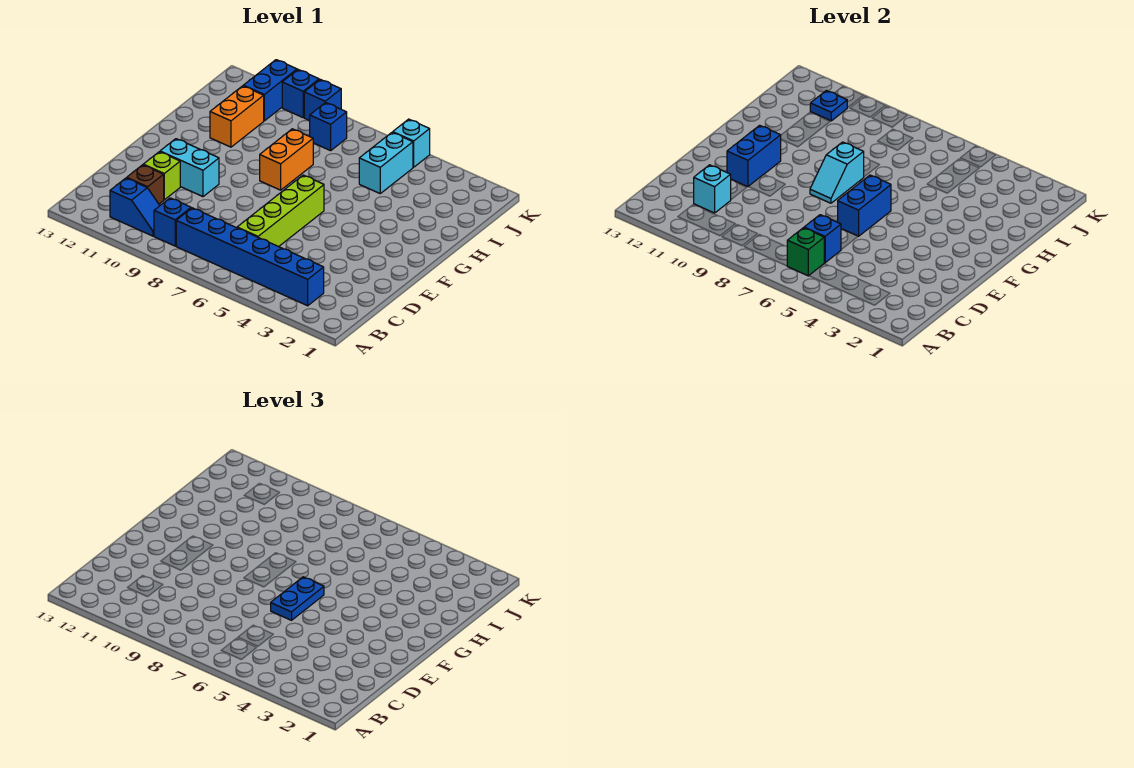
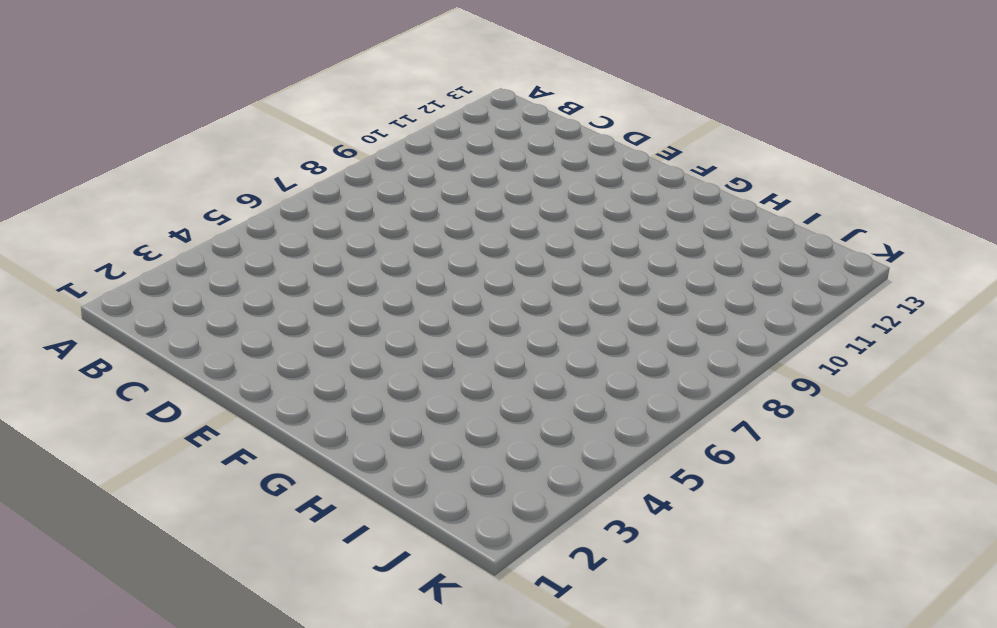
none -> blue brick B3:B8 level 1
none -> blue brick B9 level 1
none -> blue slope B10:B11 level 1 top 11

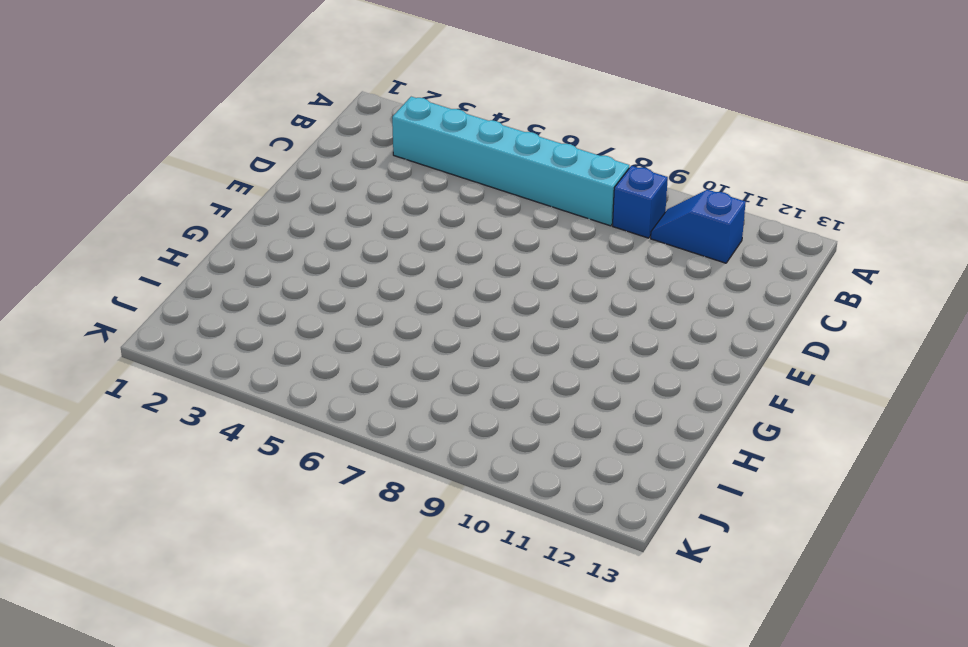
cyan brick B3:B8 level 1 -> blue brick B3:B8 level 1
none -> lime brick C6:F6 level 1
none -> brown brick C11 level 1
none -> lime brick D11 level 1

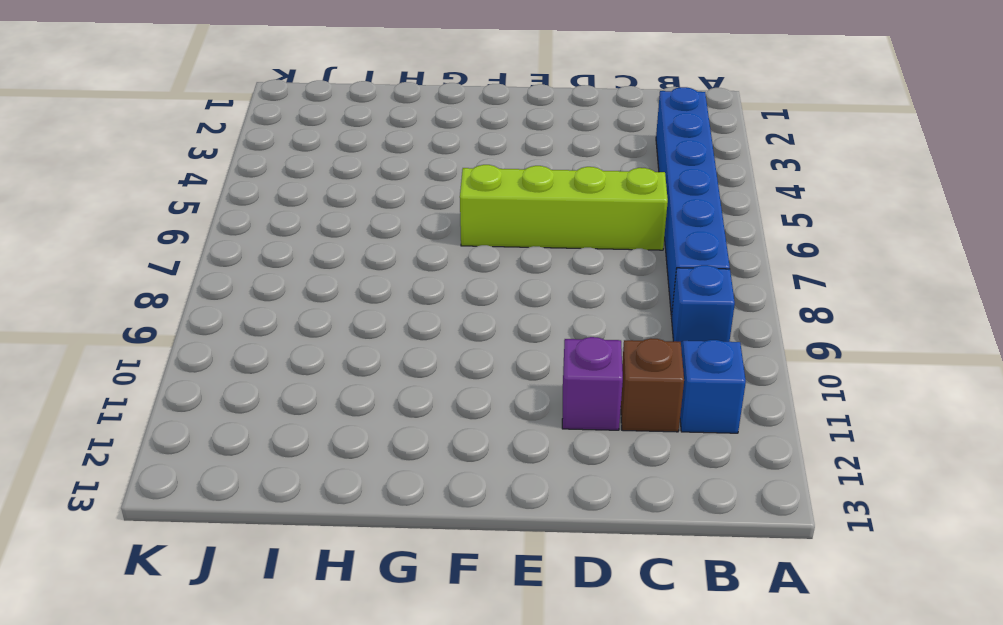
purple brick D11 level 1 -> lime brick D11 level 1
none -> cyan brick E10:E11 level 1
none -> orange brick G8:H8 level 1
none -> orange brick H11:I11 level 1

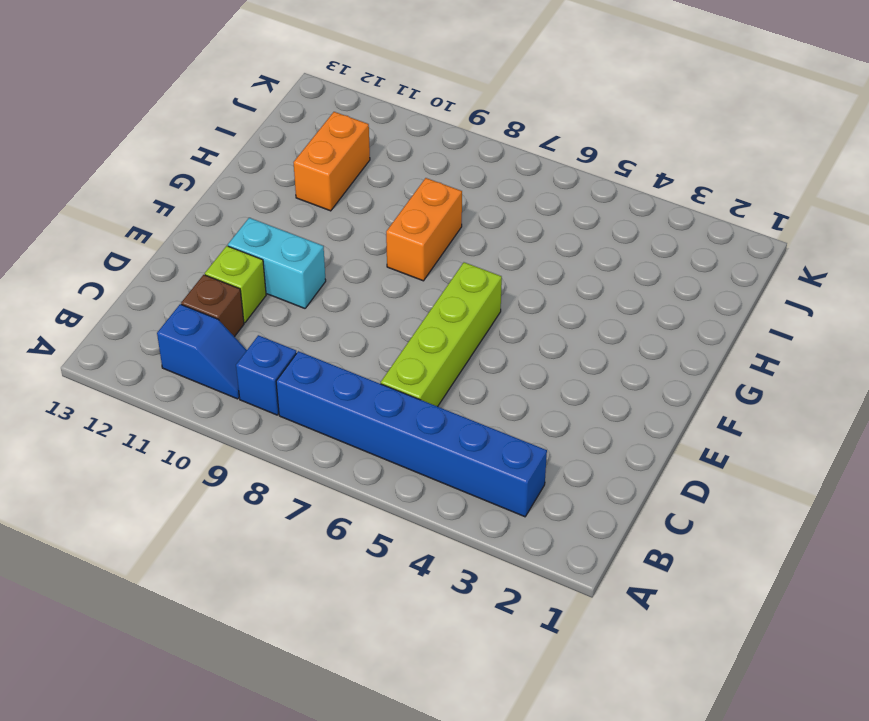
none -> cyan brick I5:J5 level 1
none -> blue brick J8 level 1
none -> blue brick J11:K11 level 1

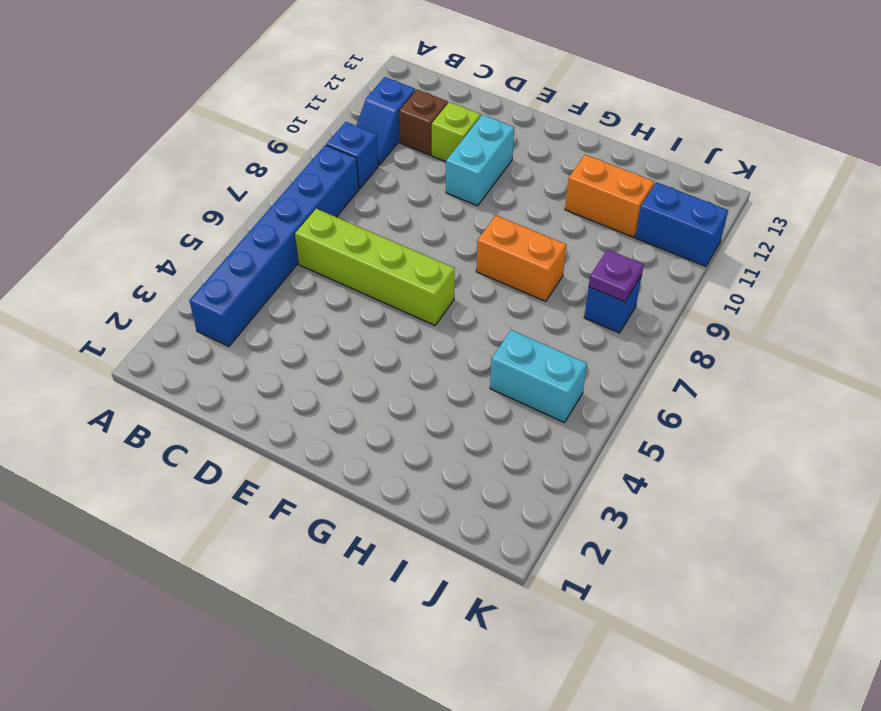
purple plate J8 level 2 -> none
none -> cyan brick K5 level 1
none -> blue brick K9 level 1
none -> blue brick K10 level 1

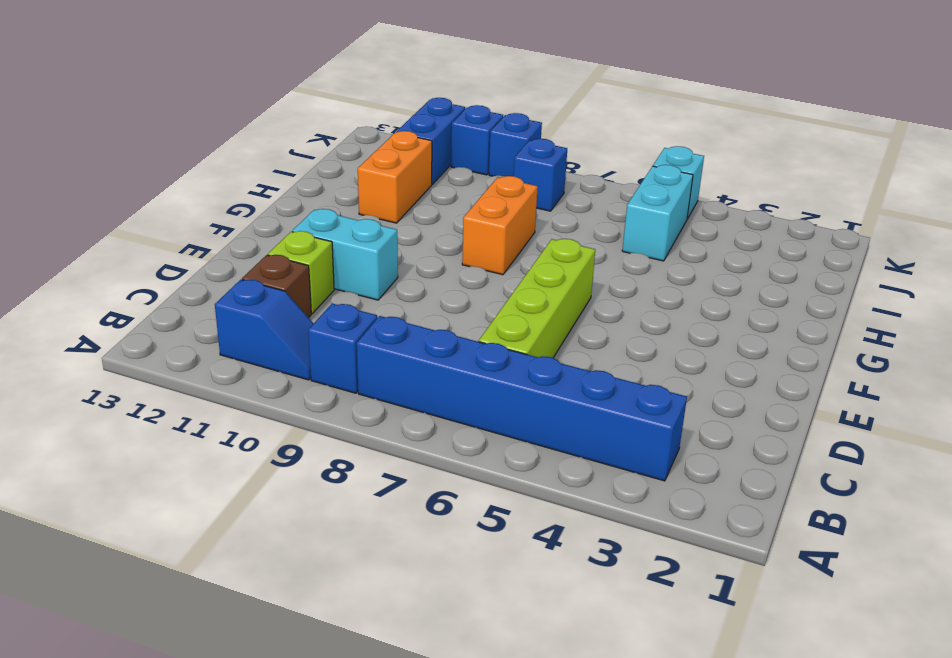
none -> green brick B6 level 2
none -> blue brick C6 level 2
none -> cyan brick C11 level 2

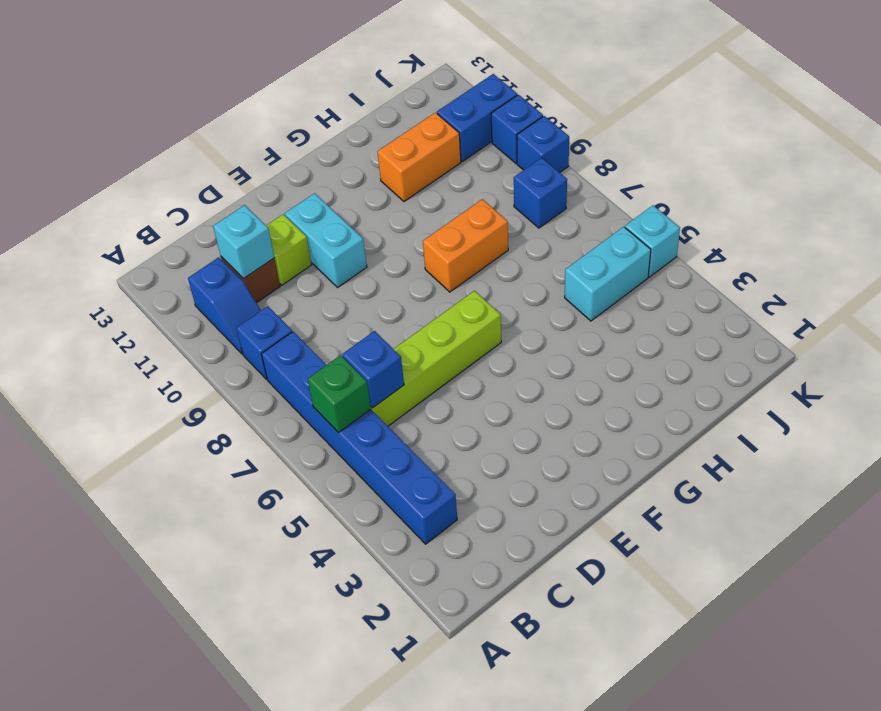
none -> blue brick E6:F6 level 2
none -> blue brick E11:F11 level 2
none -> cyan slope F8:G8 level 2 top G

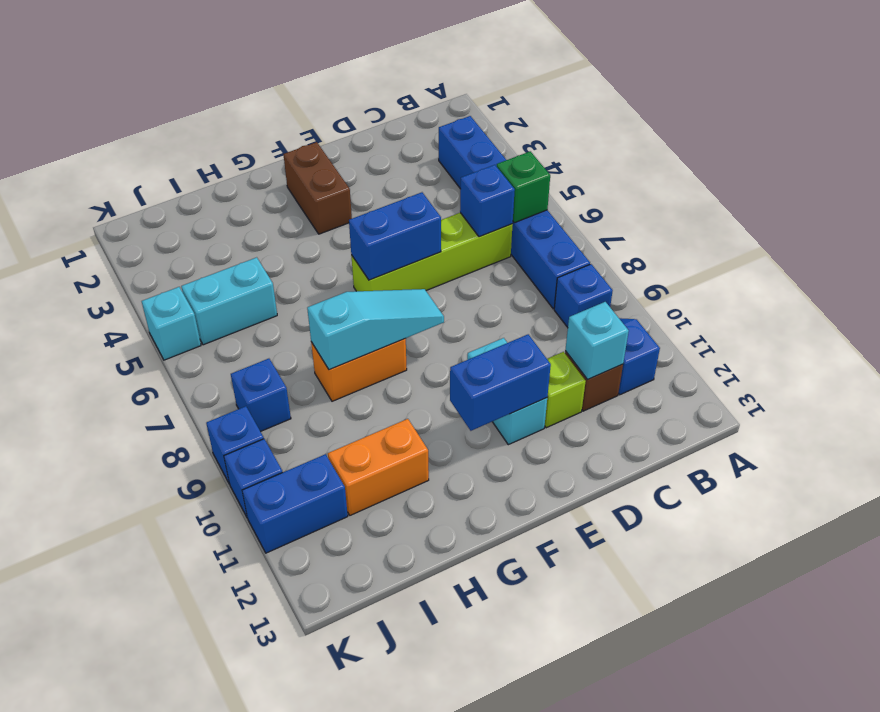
brown brick F2:F3 level 1 -> none
cyan slope F8:H8 level 2 top H -> cyan slope F8:G8 level 2 top G
none -> blue plate J11 level 2
none -> blue plate E6:F6 level 3

